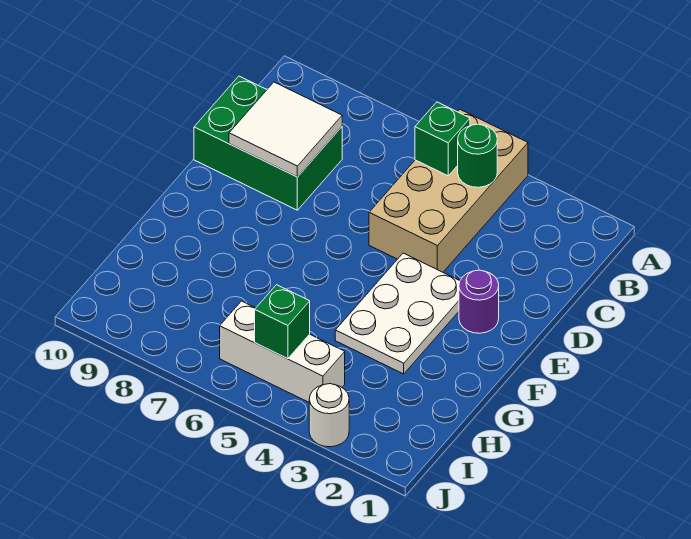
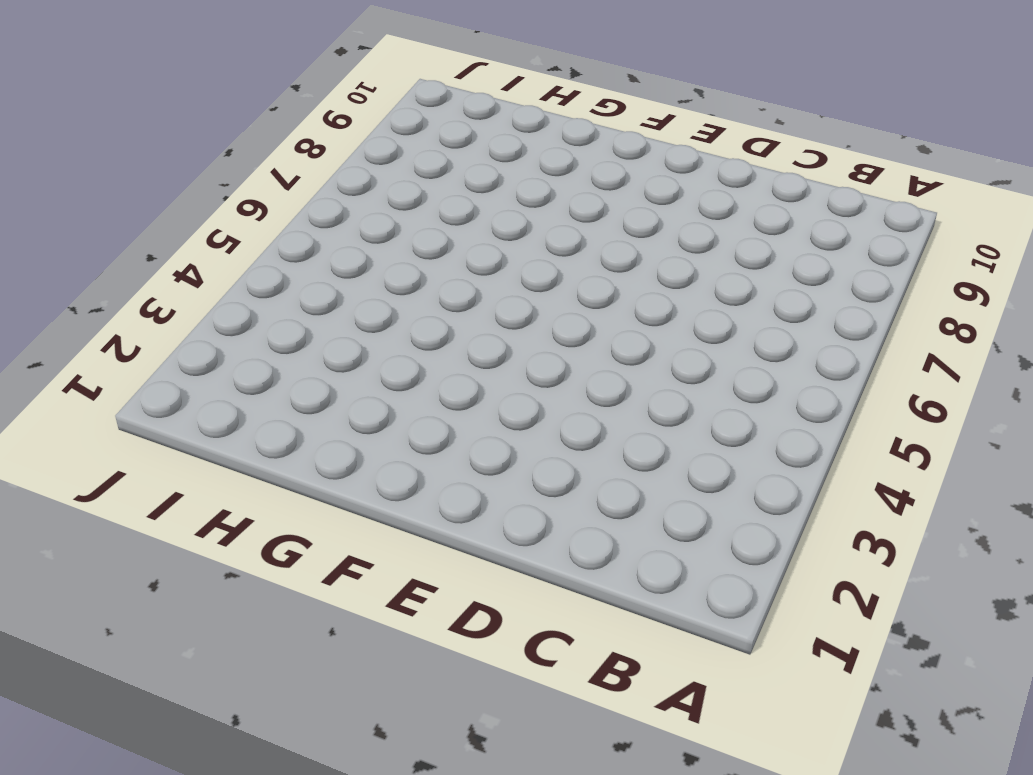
none -> tan brick A4:D5 level 1
none -> green brick C8:D10 level 1

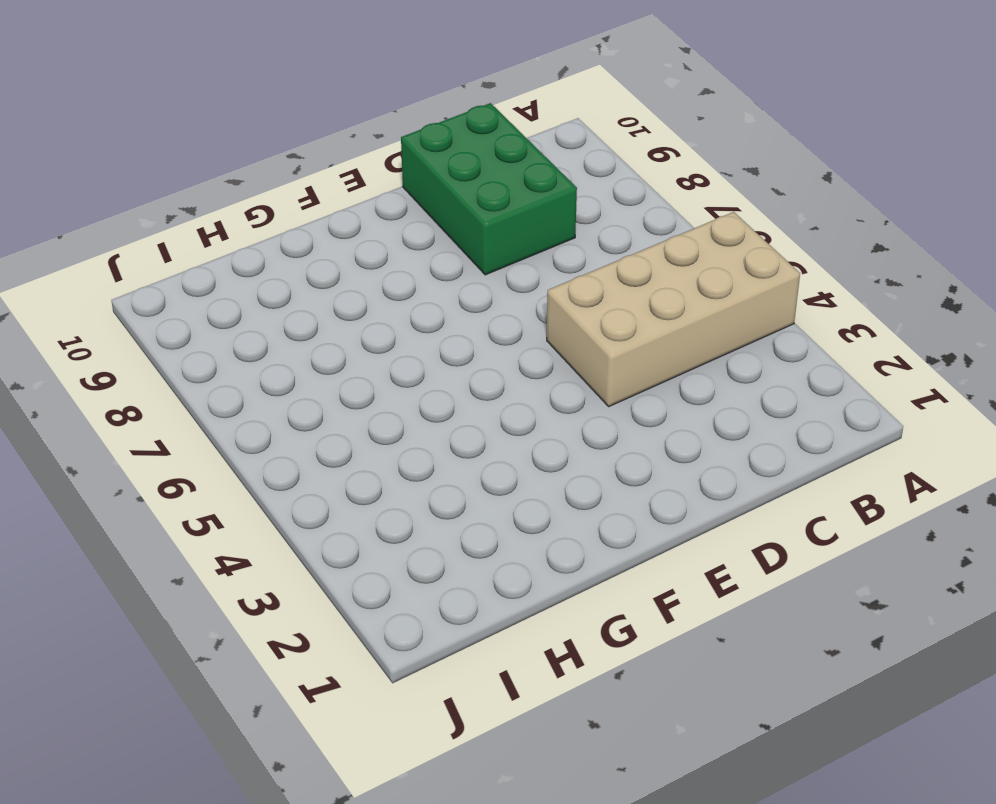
none -> purple round brick E2 level 1
none -> white plate E3:G4 level 1

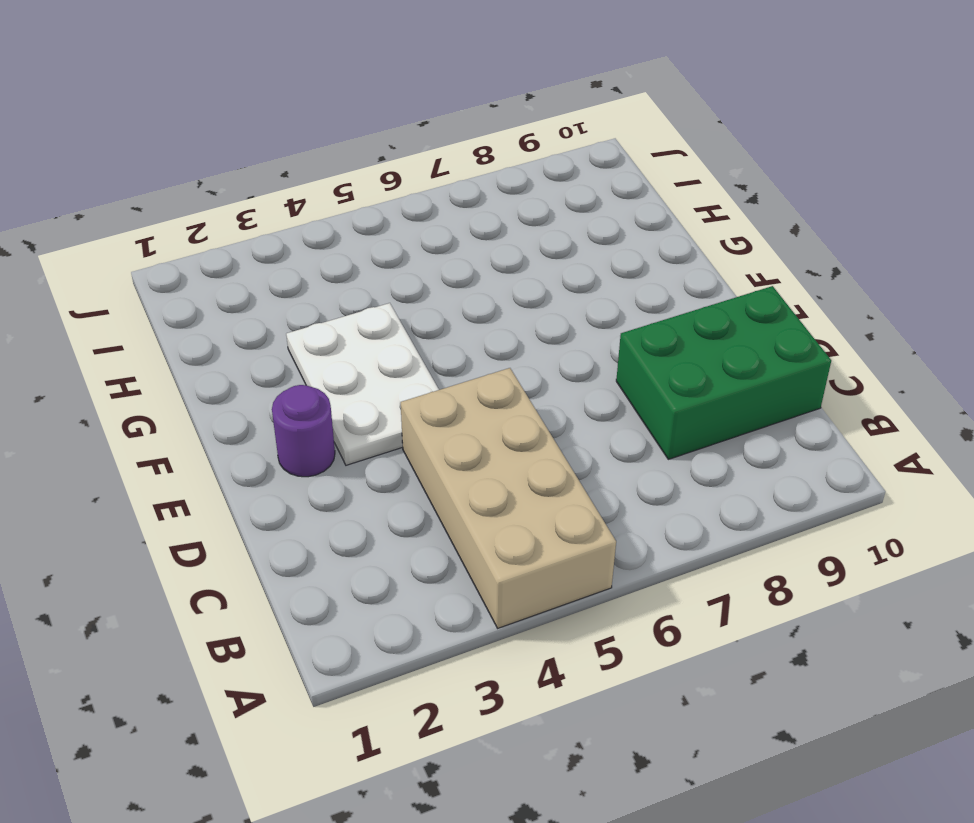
none -> white brick I4:I6 level 1
none -> white round brick J3 level 1

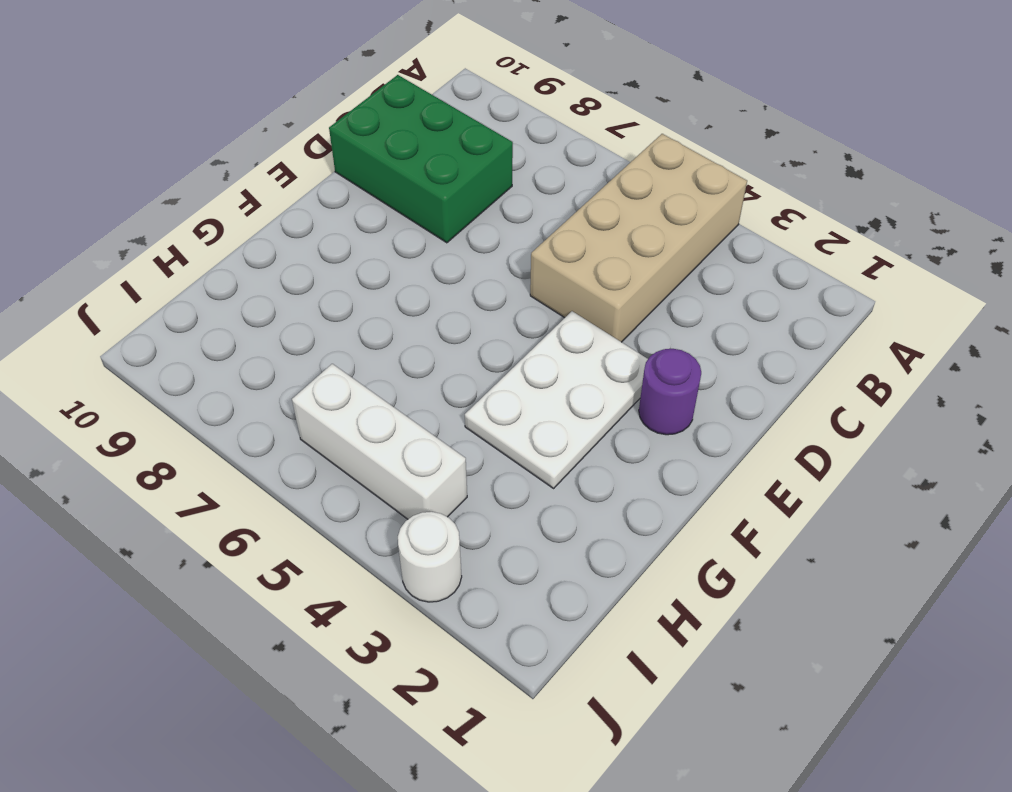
none -> green round brick B4 level 2
none -> green brick B5 level 2

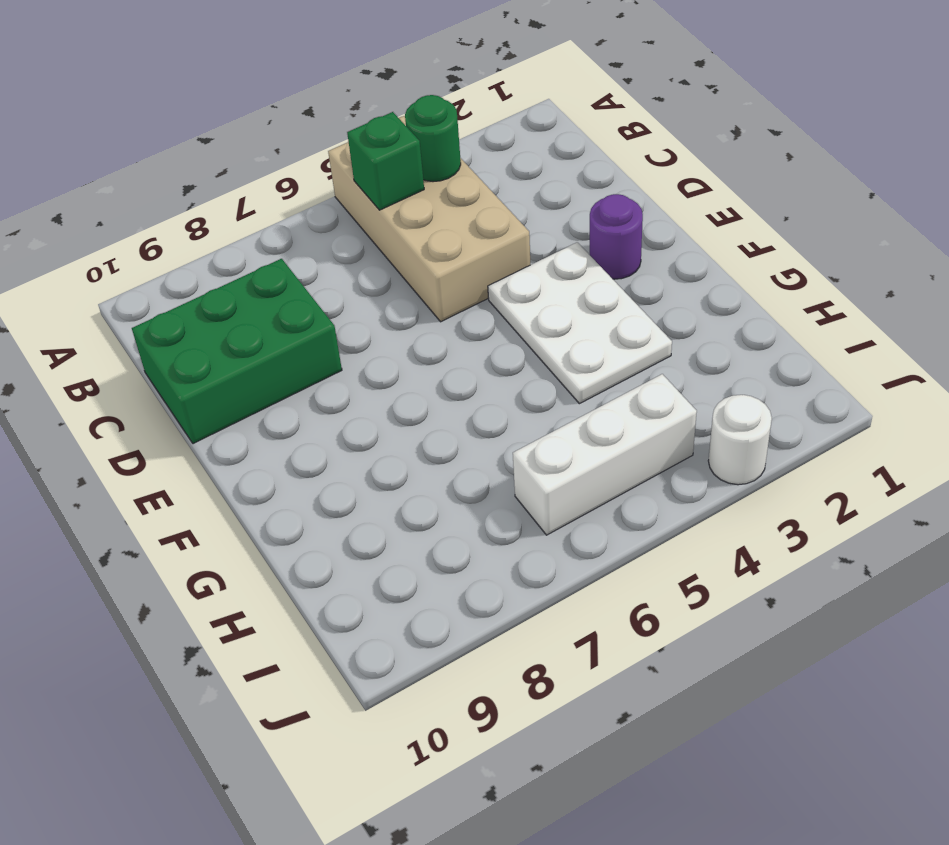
none -> white tile C8:D9 level 2
none -> green brick I5 level 2

